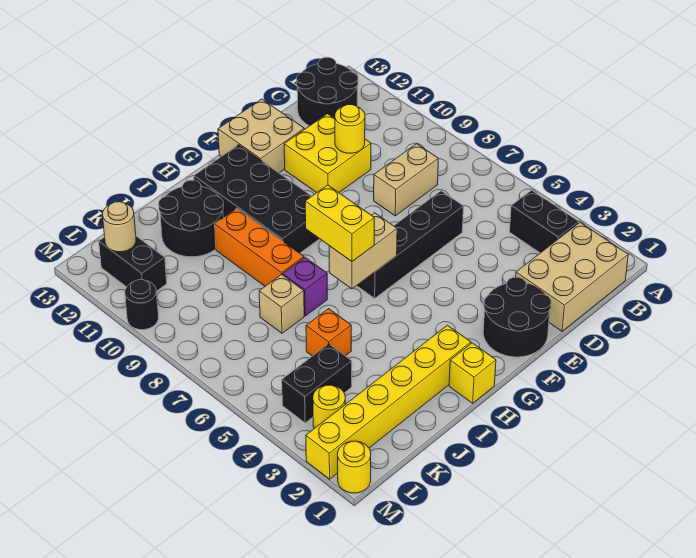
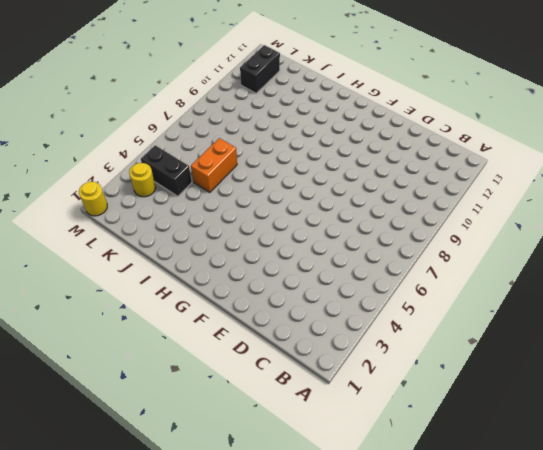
orange brick J5:J6 level 1 -> orange brick J5 level 1
none -> tan brick B1:D2 level 1
none -> black brick B3:B4 level 1
none -> black round brick B12:C13 level 1

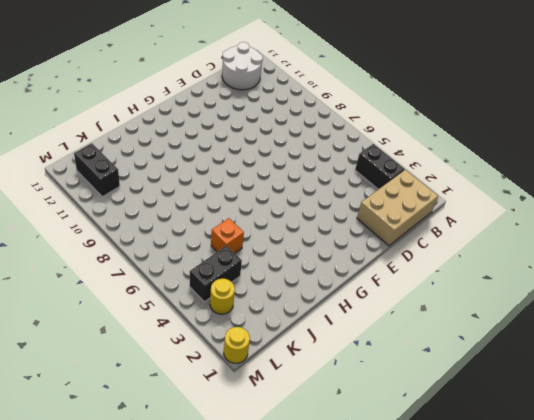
white round brick B12:C13 level 1 -> black round brick B12:C13 level 1
none -> tan brick C8:D8 level 1
none -> black brick D6:G6 level 1
none -> yellow brick D10:E11 level 1

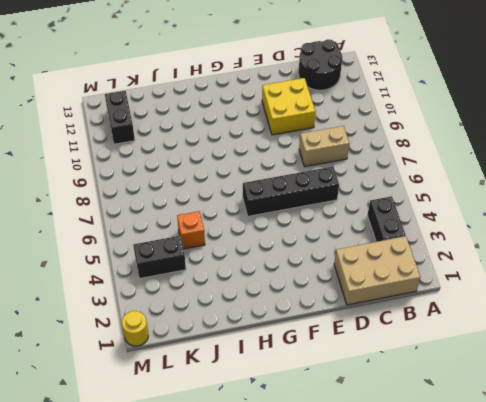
none -> black round brick E1:F2 level 1
none -> tan brick E12:F13 level 1
none -> black brick G9:H12 level 1

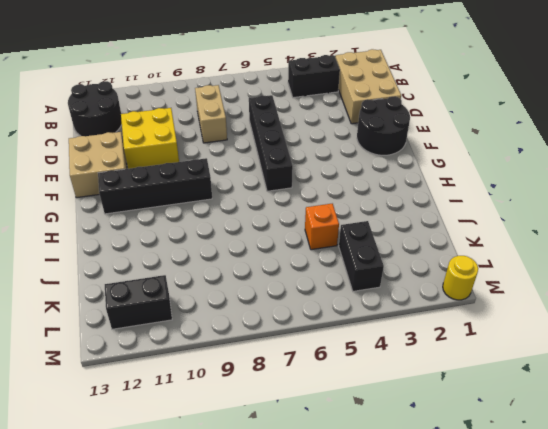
black brick G9:G12 level 1 -> black brick G9:H12 level 1
none -> yellow brick H1 level 1
none -> yellow brick H2:M2 level 1
none -> purple brick I7 level 1

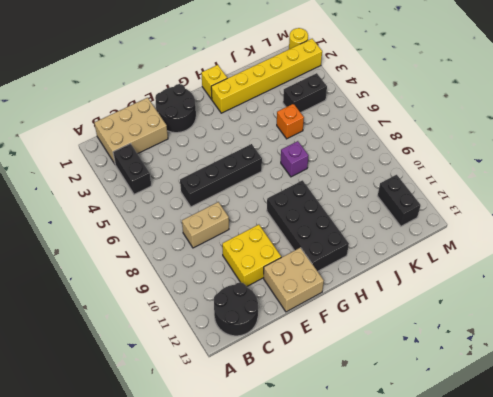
none -> orange brick I8:I10 level 1
none -> black round brick I11:J12 level 1
none -> tan brick J7 level 1

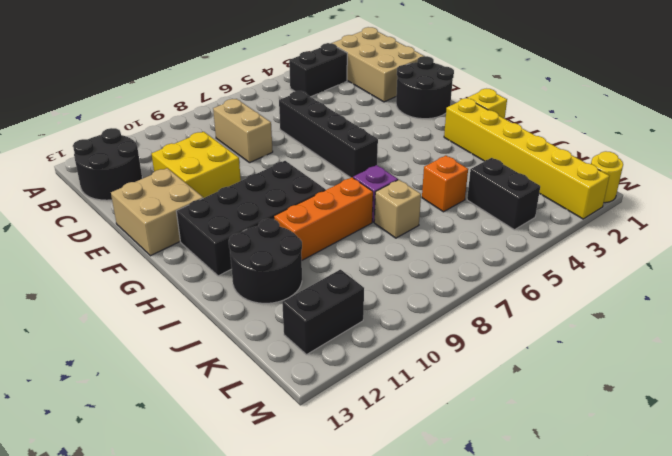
none -> yellow round brick L3 level 1
none -> black round brick M10 level 1
none -> yellow round brick D10 level 2

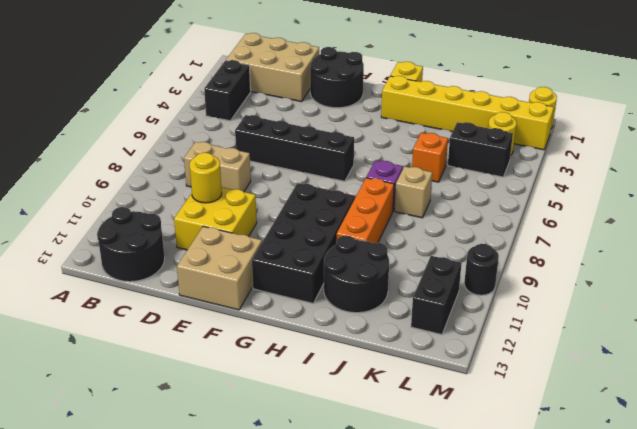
none -> tan brick G6:H6 level 2
none -> tan round brick L12 level 2
none -> yellow brick H6:H7 level 3

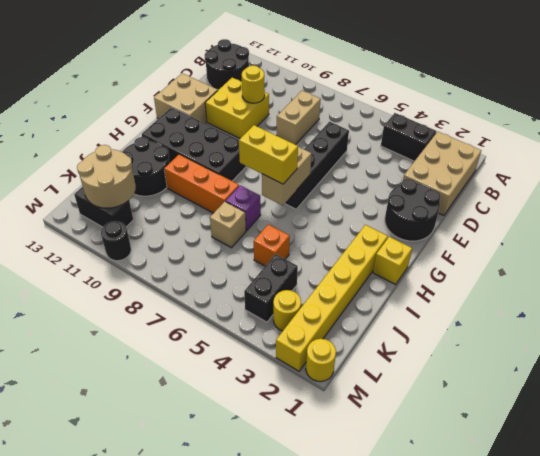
tan round brick K11:L12 level 2 -> tan round brick L12 level 2

